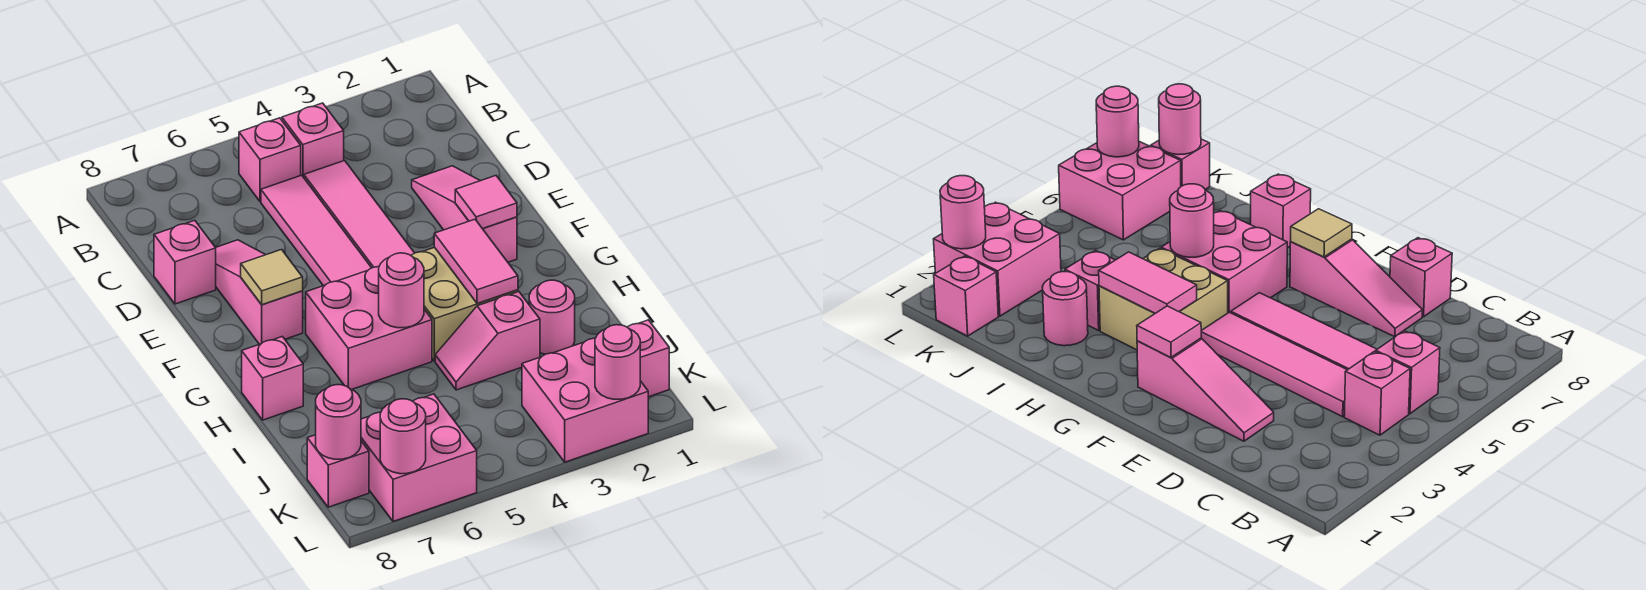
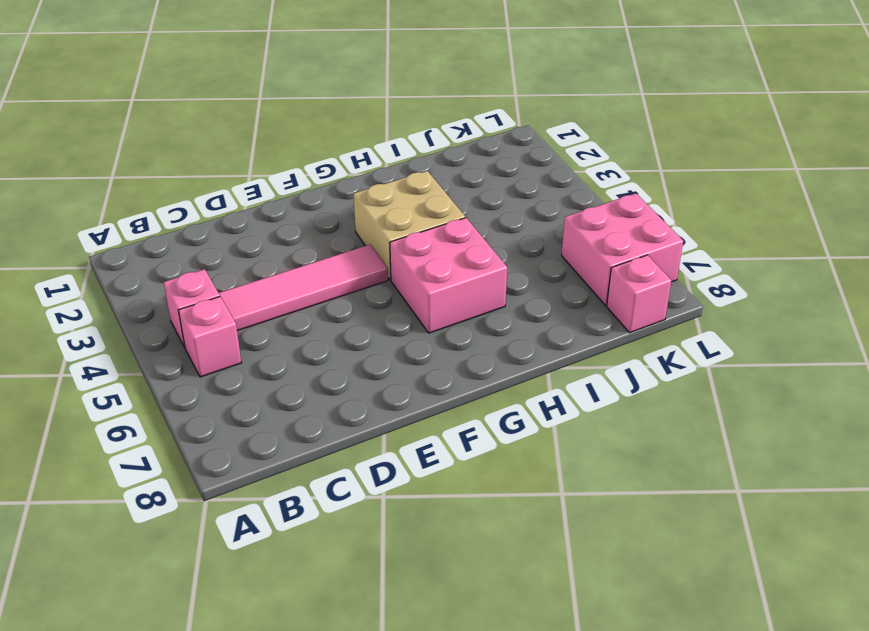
none -> pink tile C5:F5 level 1
none -> pink slope D2:F2 level 1 top F
none -> pink slope D7:F7 level 1 top F

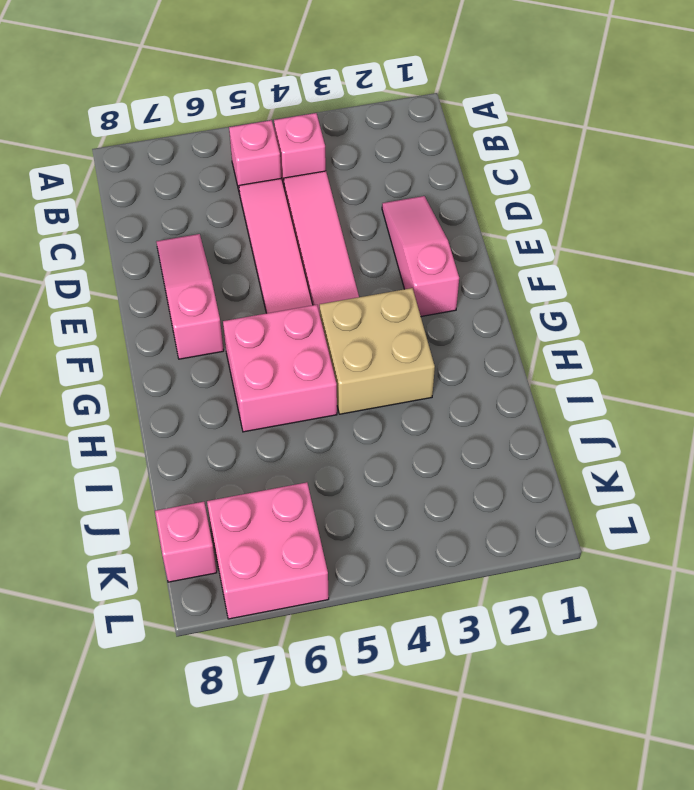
none -> pink brick D8 level 1
none -> pink brick H8 level 1
none -> pink round brick I2 level 1

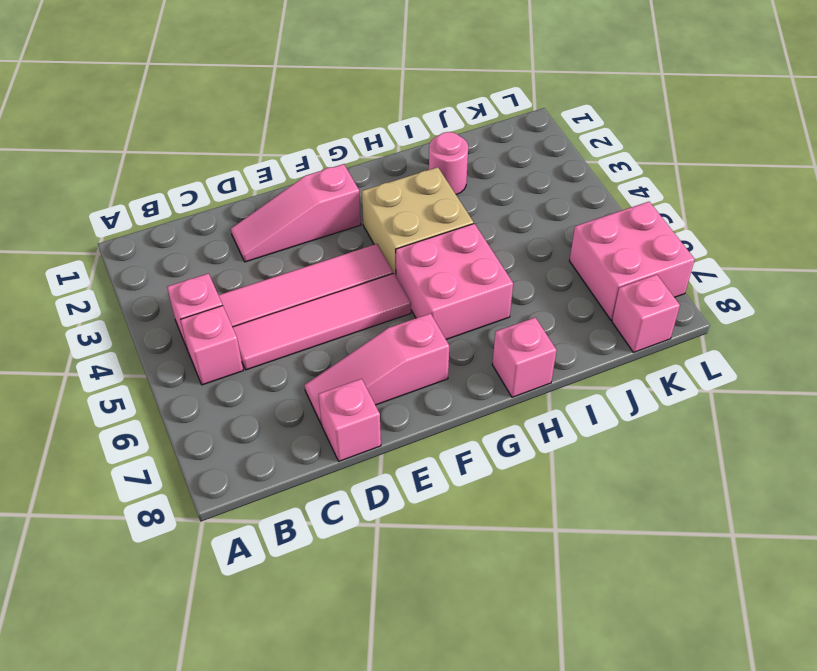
none -> pink slope I3:I4 level 1 top 3
none -> pink brick K1 level 1
none -> pink brick K2:L3 level 1

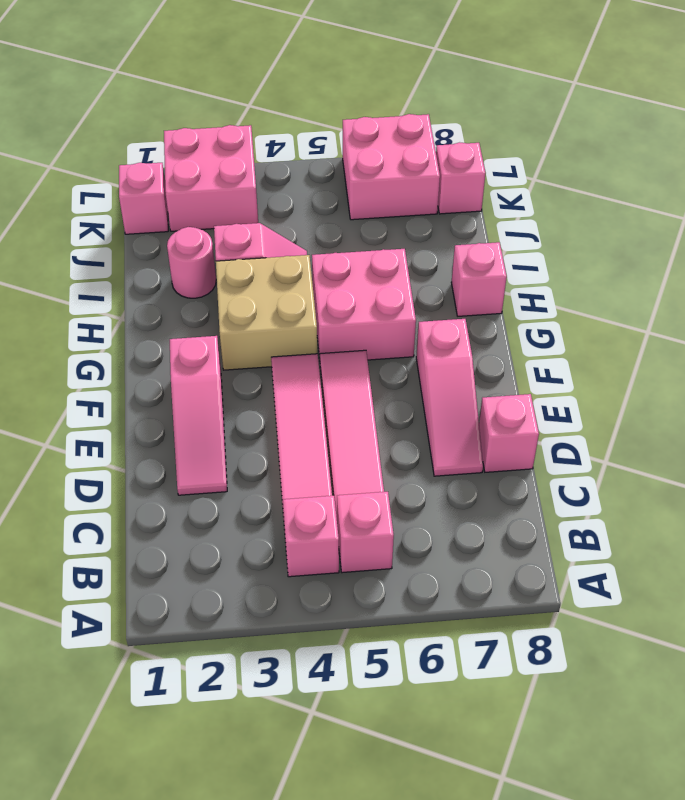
none -> pink tile F2 level 2
none -> tan tile F7 level 2
none -> pink tile G3:H3 level 2

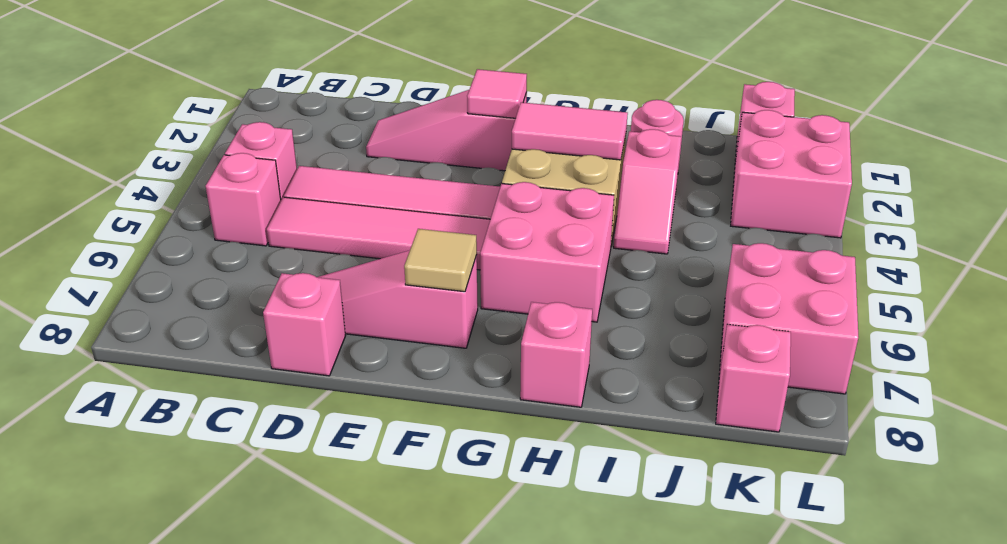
none -> pink round brick H5 level 2
none -> pink round brick K8 level 2
none -> pink round brick L2 level 2

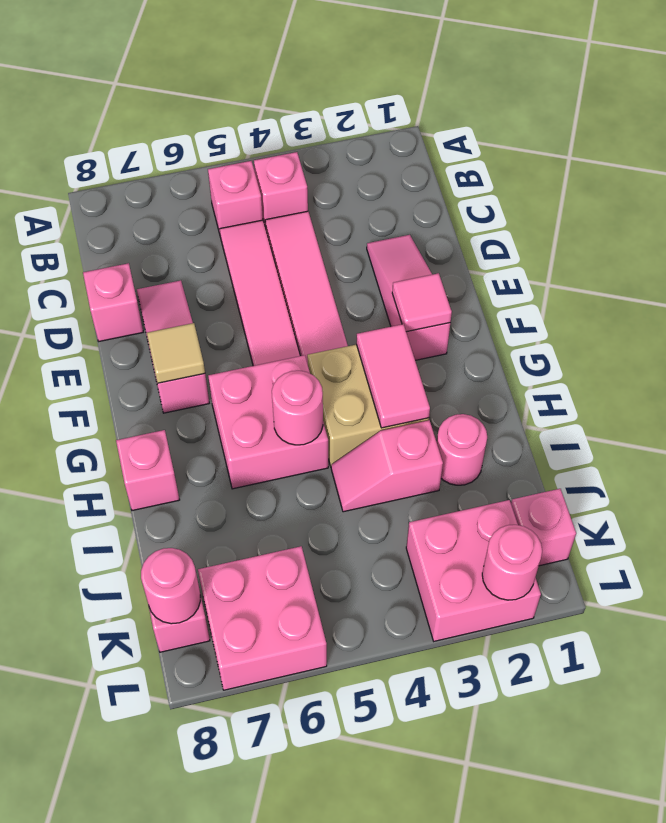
none -> pink round brick L7 level 2

